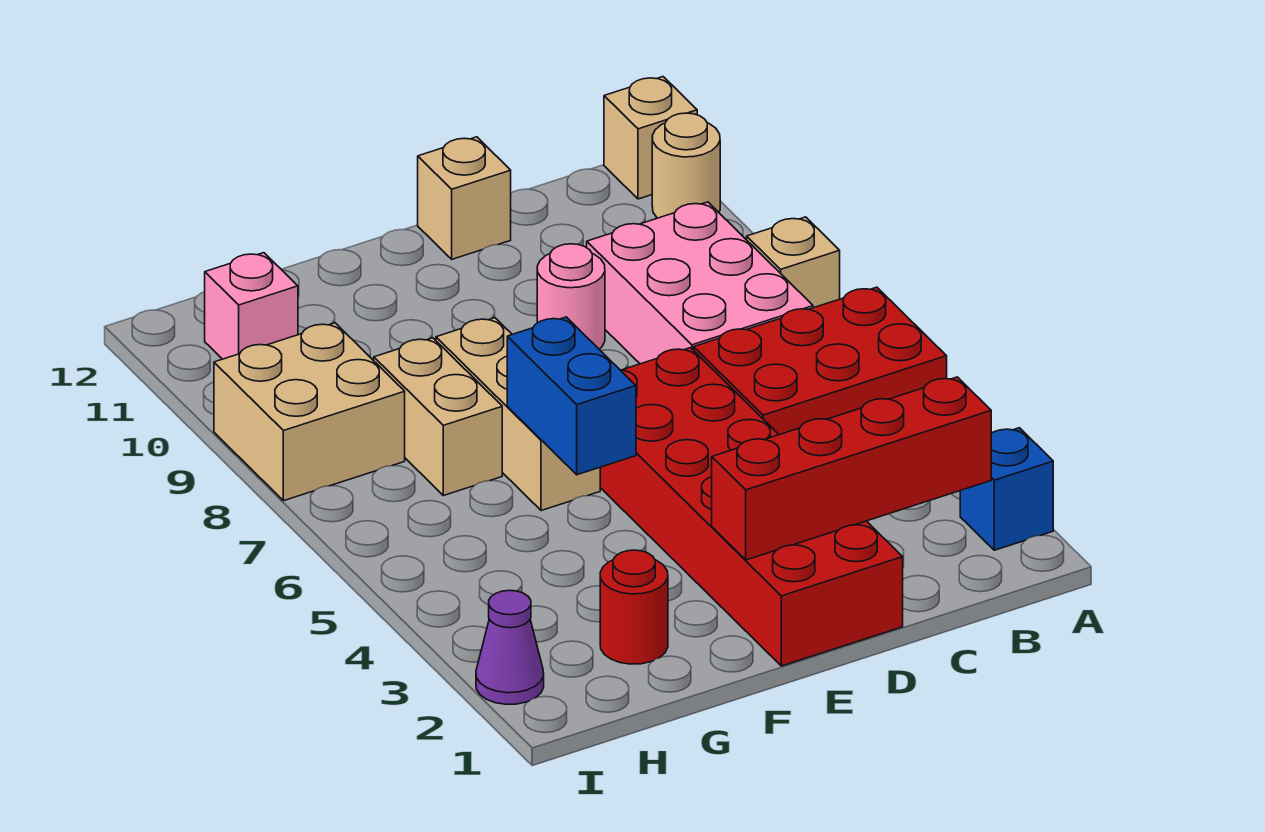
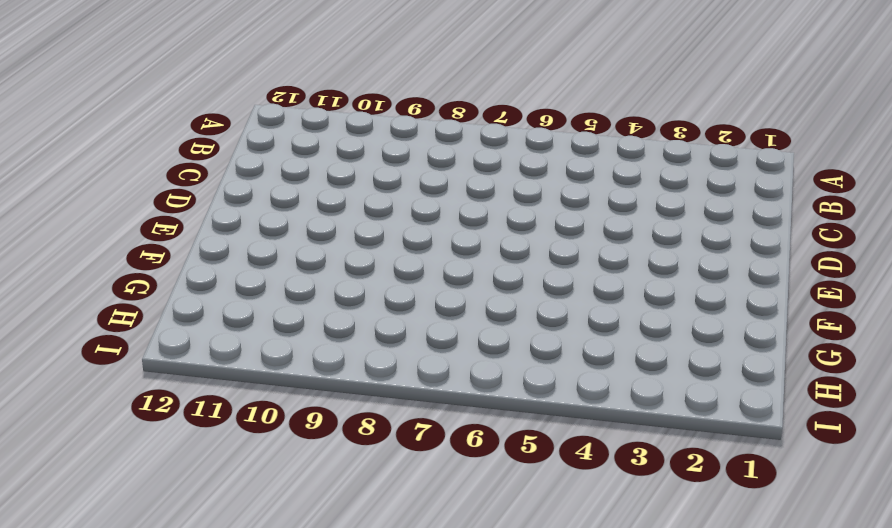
none -> blue brick A2 level 1
none -> red brick A5:C6 level 1
none -> tan brick A8 level 1

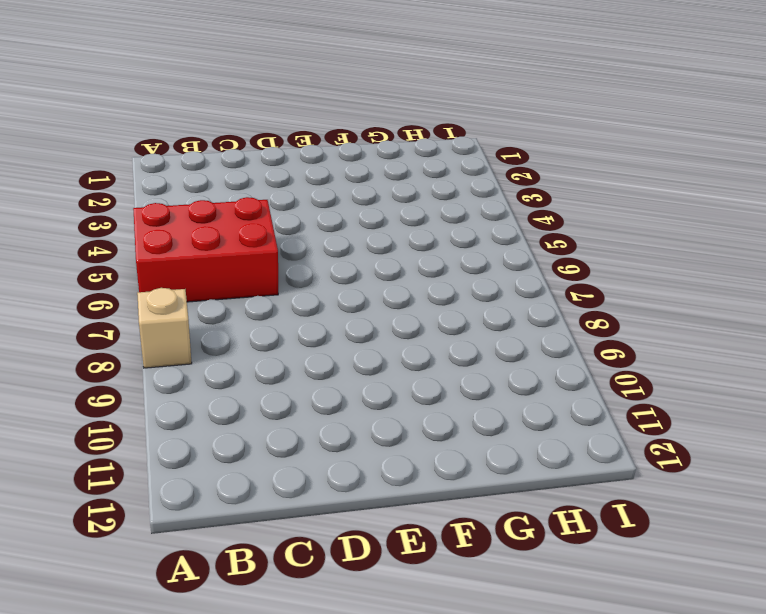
none -> blue brick A2 level 1
none -> tan round brick A11 level 1
none -> tan brick A12 level 1

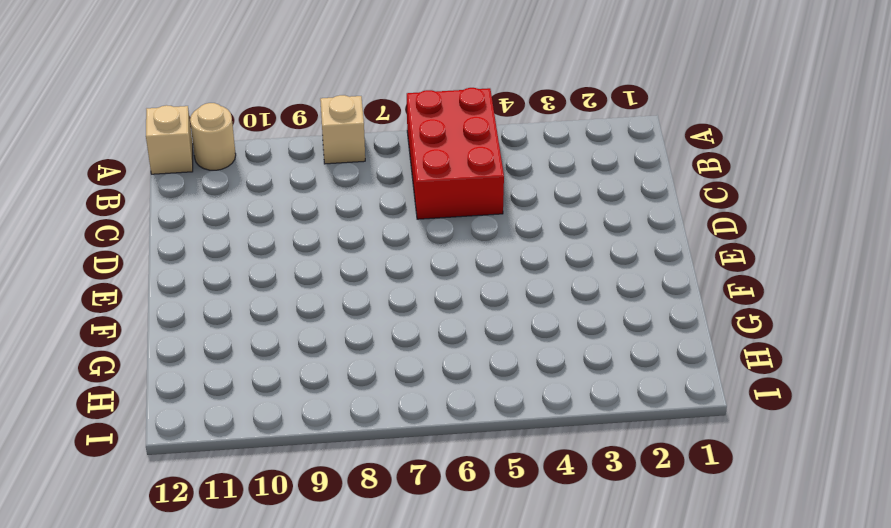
none -> blue brick A2 level 1
none -> pink brick B7:C9 level 1
none -> red brick D1:E6 level 1

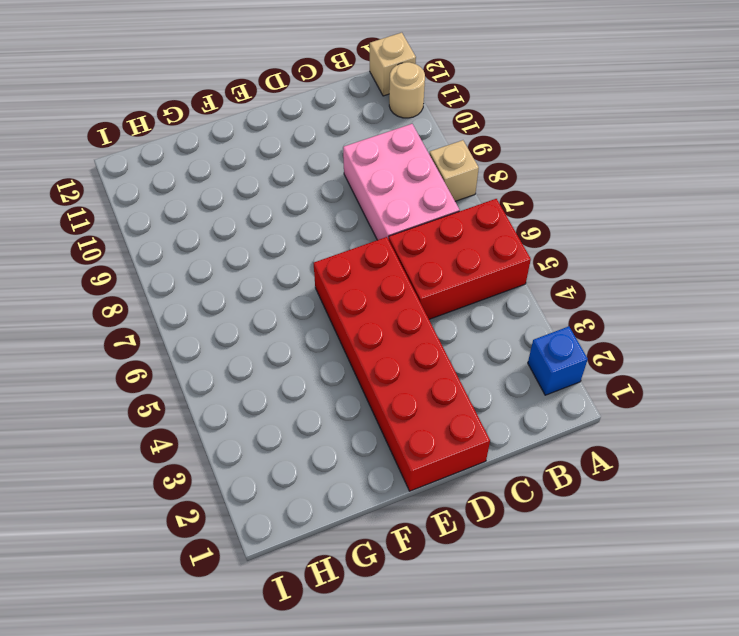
none -> pink round brick D9 level 1
none -> tan brick D12 level 1
none -> tan brick F6:F8 level 1

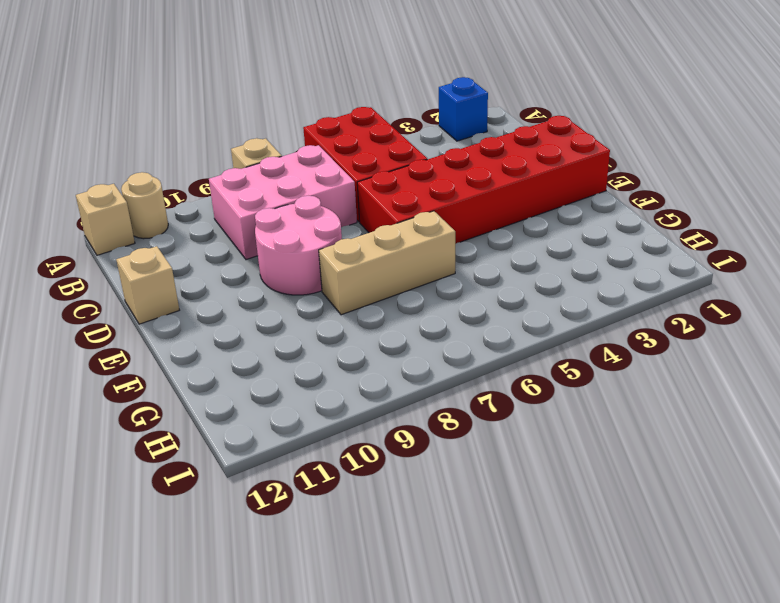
pink round brick D8:E9 level 1 -> pink round brick D9 level 1
none -> red round brick G2 level 1
none -> tan brick G7:G8 level 1
none -> tan brick H8:I9 level 1

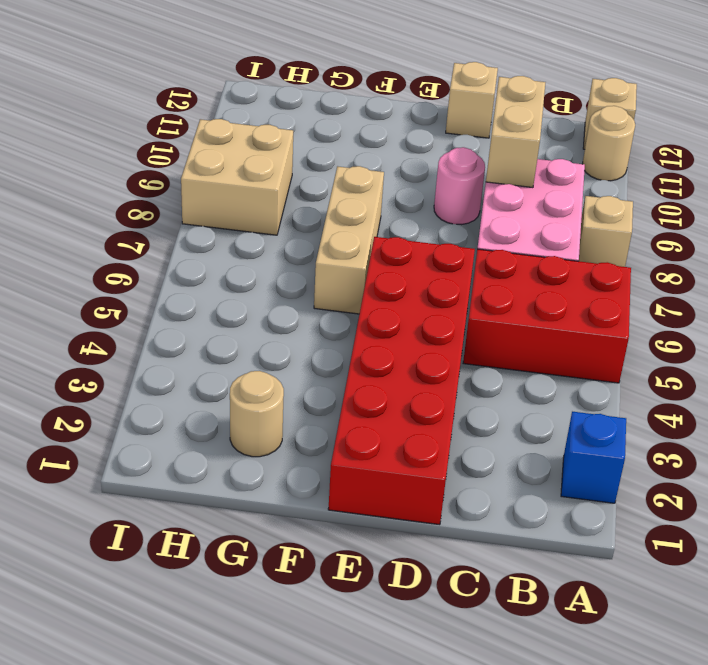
tan brick C9:C10 level 2 -> tan brick G7:G8 level 1
tan round brick G2 level 1 -> red round brick G2 level 1
none -> pink brick H11 level 1
none -> purple cone I2 level 1
none -> red brick B2:E2 level 2

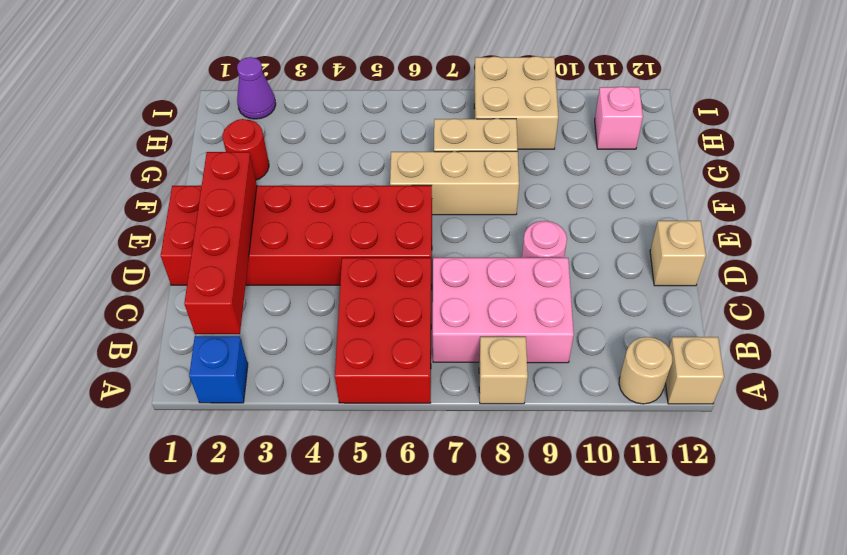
none -> blue brick F5:F6 level 2

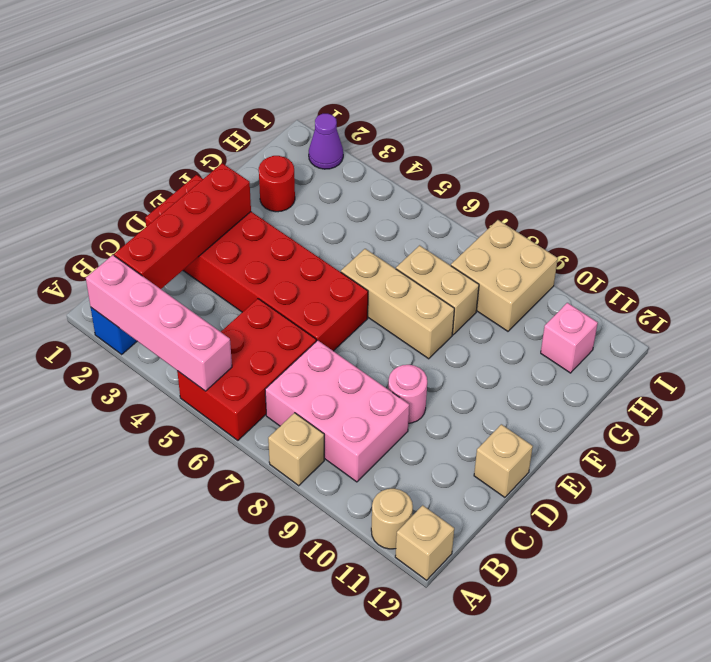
pink brick A2:A5 level 2 -> none
none -> blue brick F5:F6 level 2

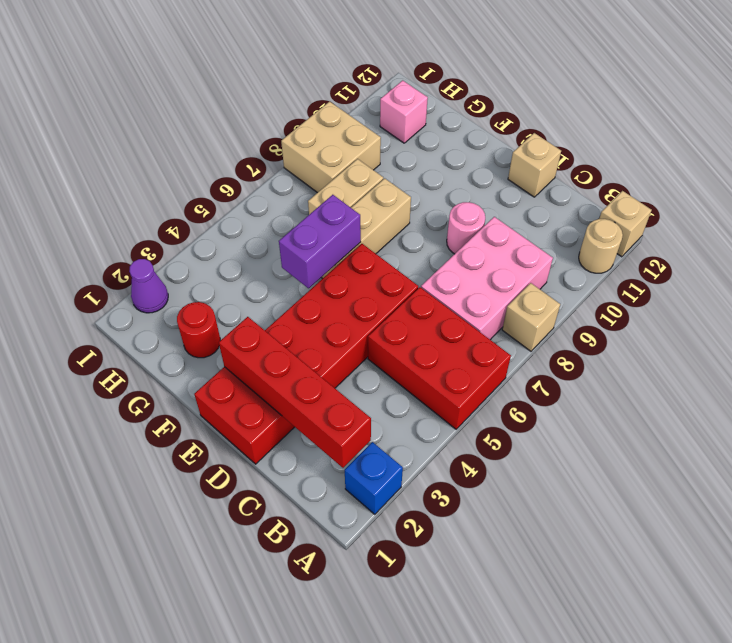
purple brick F5:F6 level 2 -> blue brick F5:F6 level 2

